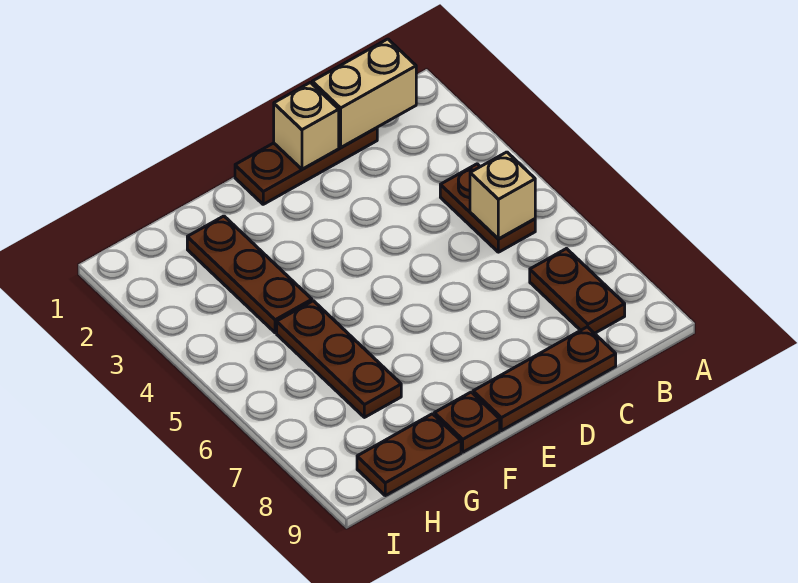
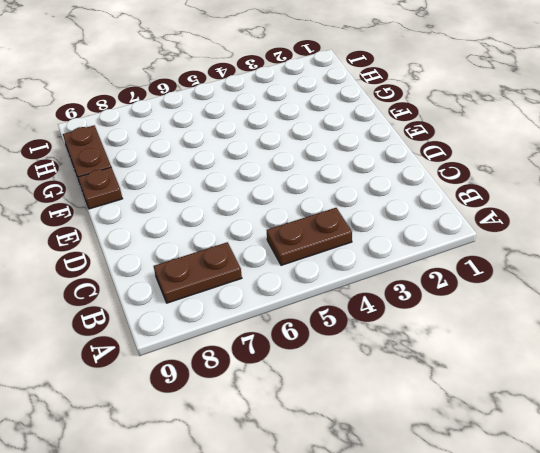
none -> brown plate C1:E1 level 1
none -> brown plate C9:E9 level 1

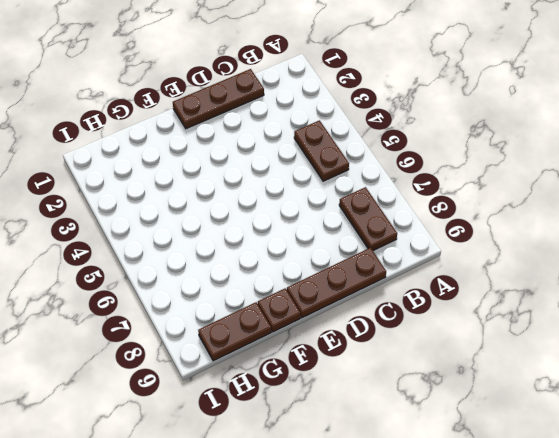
none -> brown plate G2:G4 level 1
none -> brown plate G5:G7 level 1

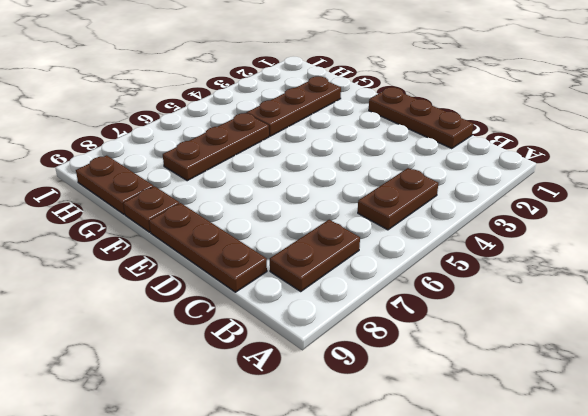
none -> tan brick B1:C1 level 2
none -> tan brick B5 level 2

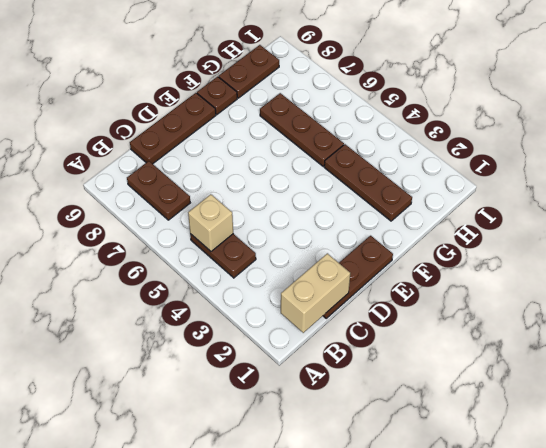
none -> tan brick D1 level 2

